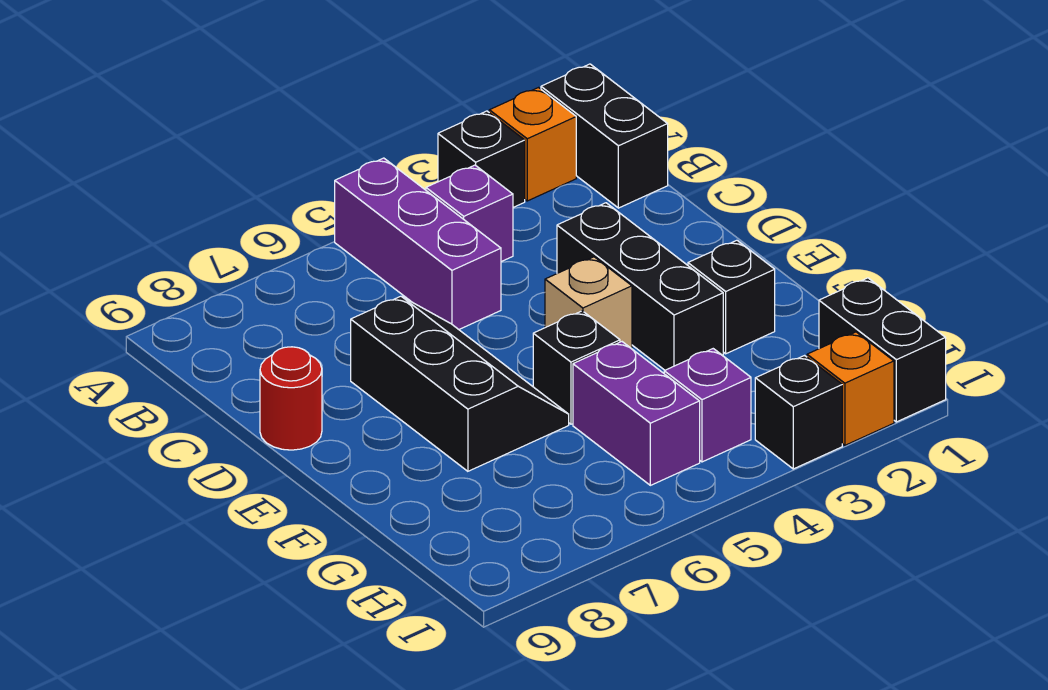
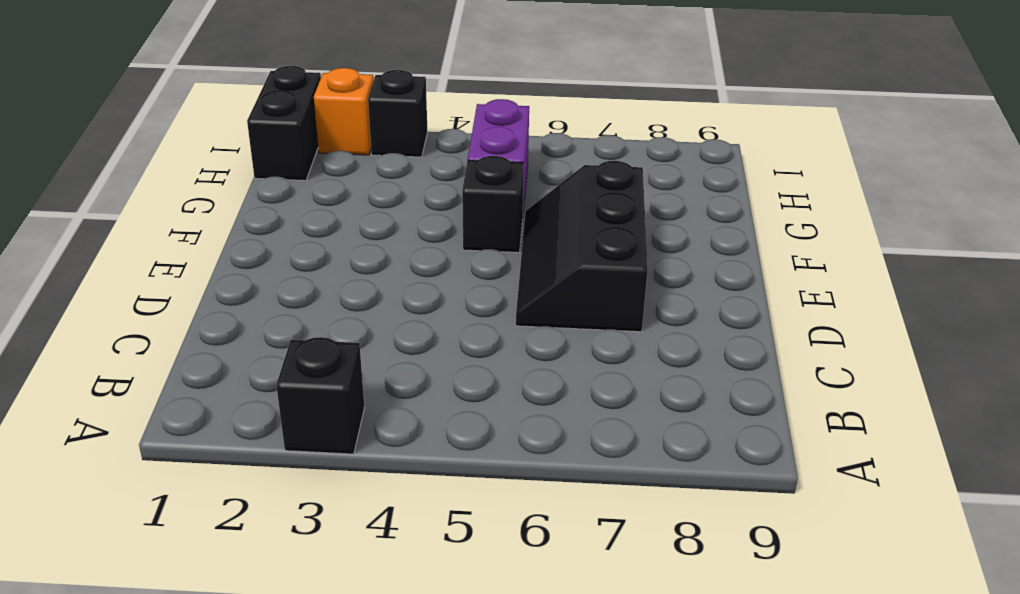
none -> black brick A1:B1 level 1
none -> orange brick A2 level 1
none -> purple brick A5:C5 level 1

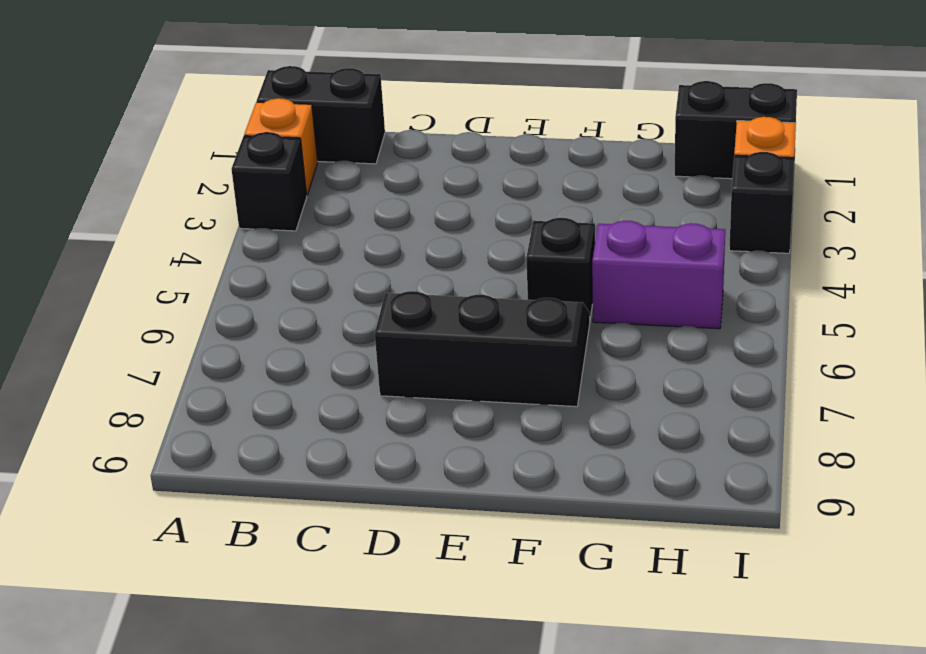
none -> purple brick A5:C5 level 1
none -> purple brick B4 level 1
none -> black brick D3:F3 level 1

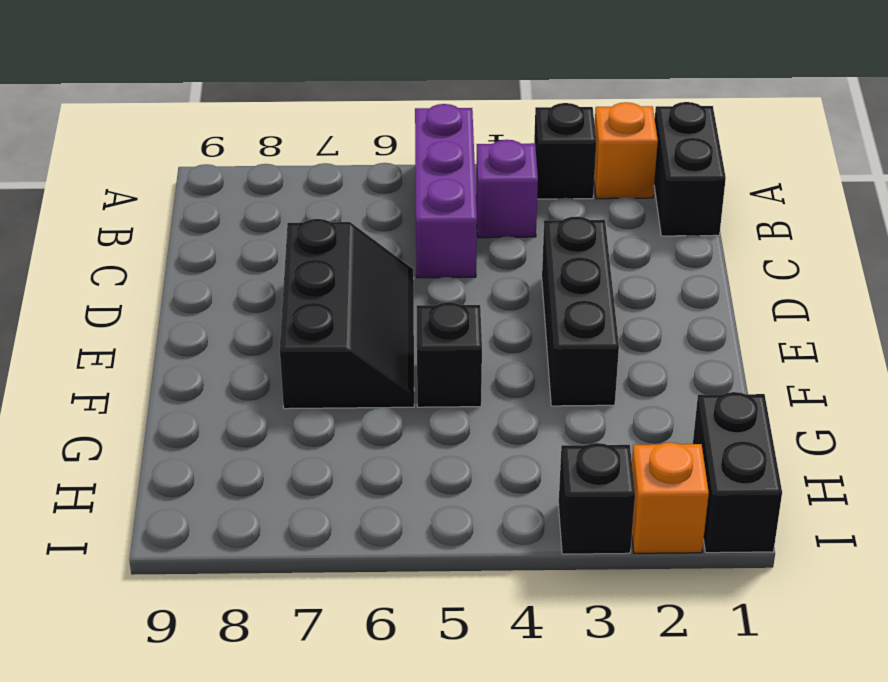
none -> red round brick D9 level 1
none -> tan brick E4 level 1
none -> black brick F2 level 1

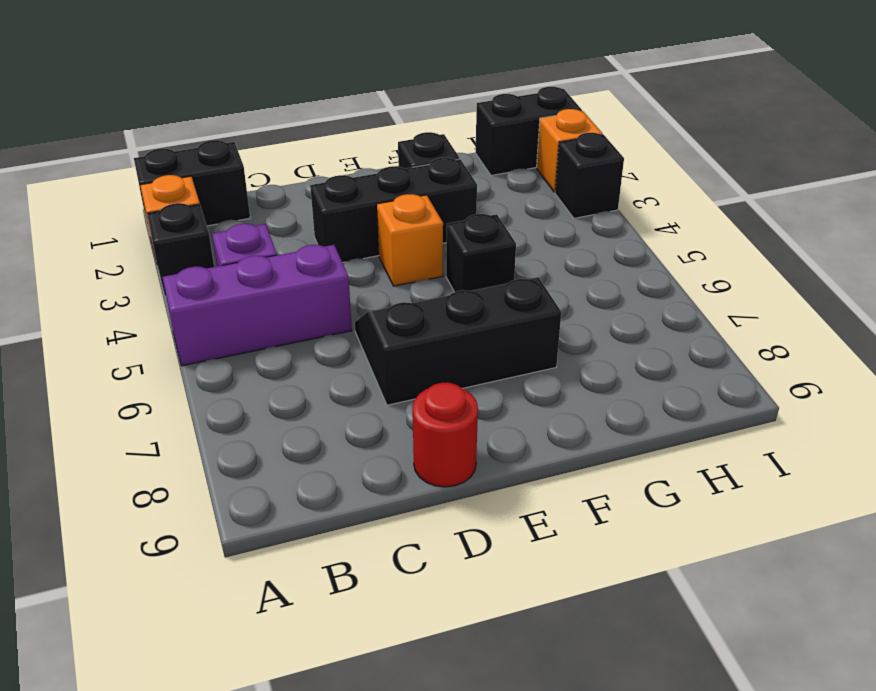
orange brick E4 level 1 -> tan brick E4 level 1
none -> purple brick G5:H5 level 1
none -> purple brick H4 level 1

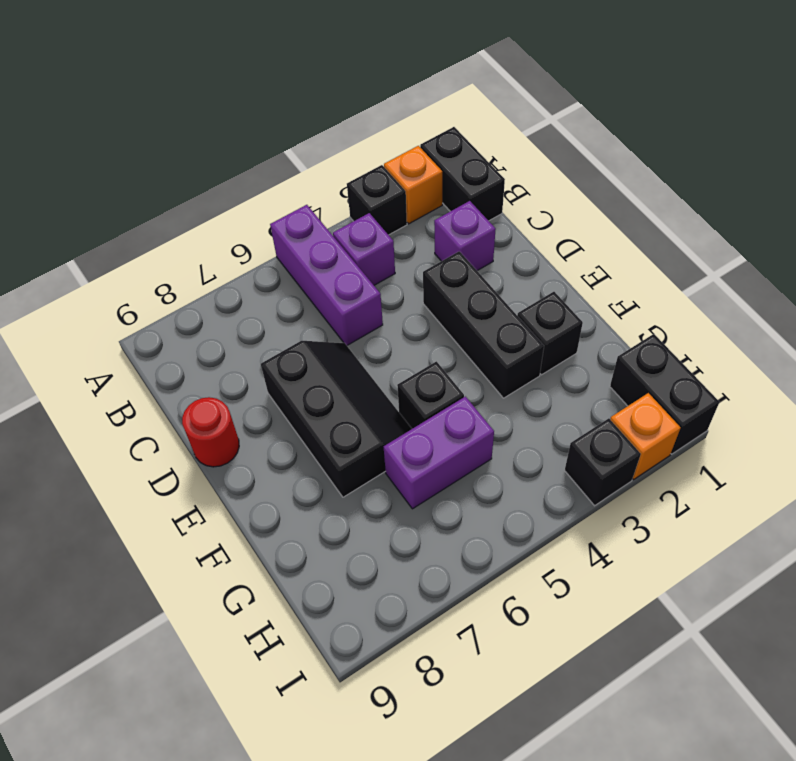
purple brick C2 level 1 -> purple brick H4 level 1
purple brick G5:G6 level 1 -> purple brick G5:H5 level 1
none -> tan brick E4 level 1

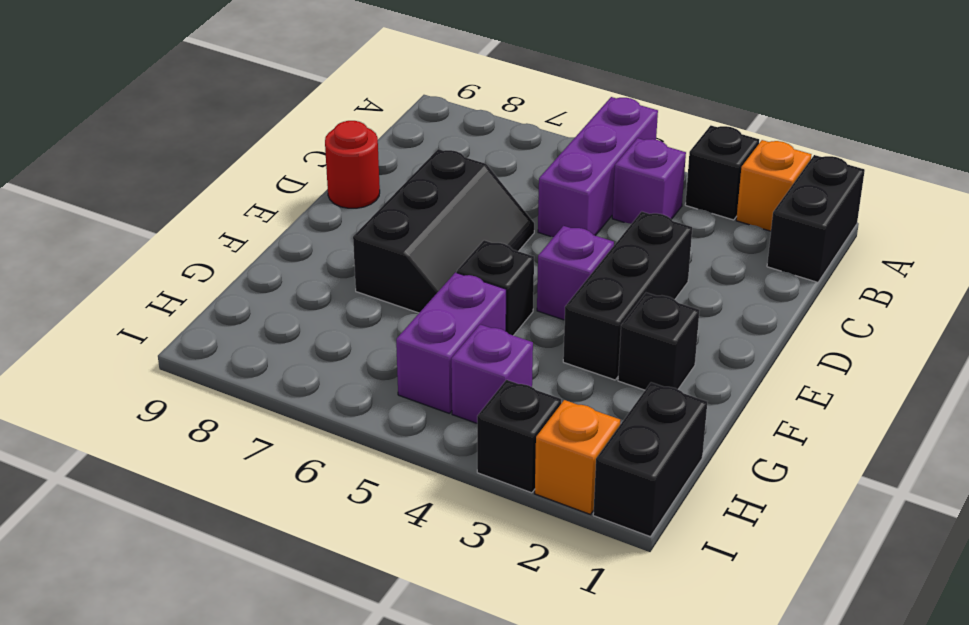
purple brick E4 level 1 -> tan brick E4 level 1

